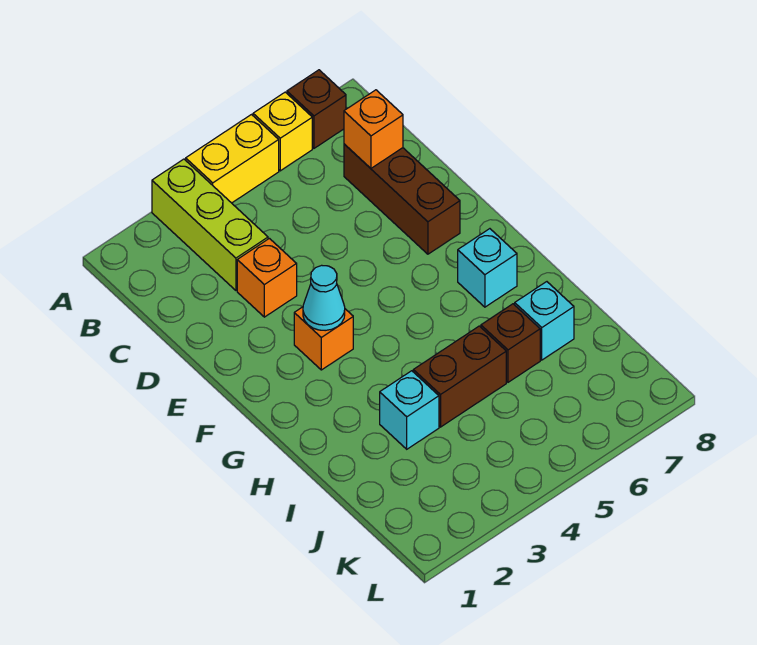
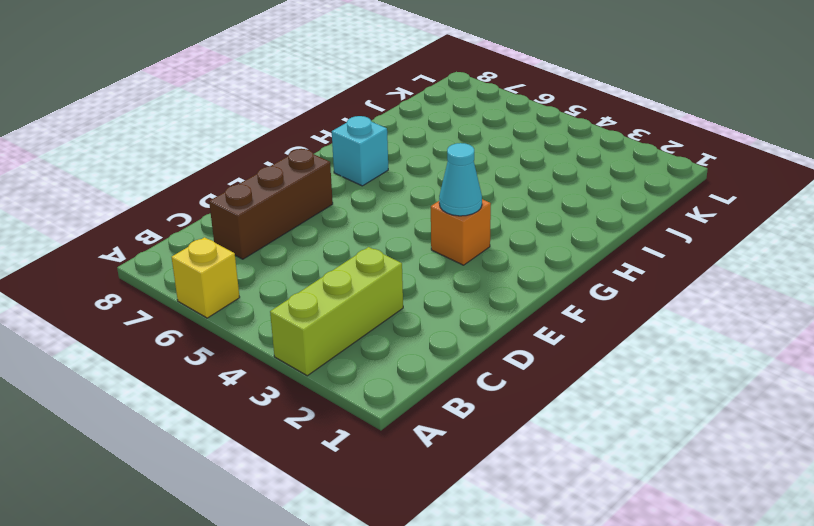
none -> yellow brick A4:A5 level 1
none -> brown brick A7 level 1
none -> orange brick D3 level 1

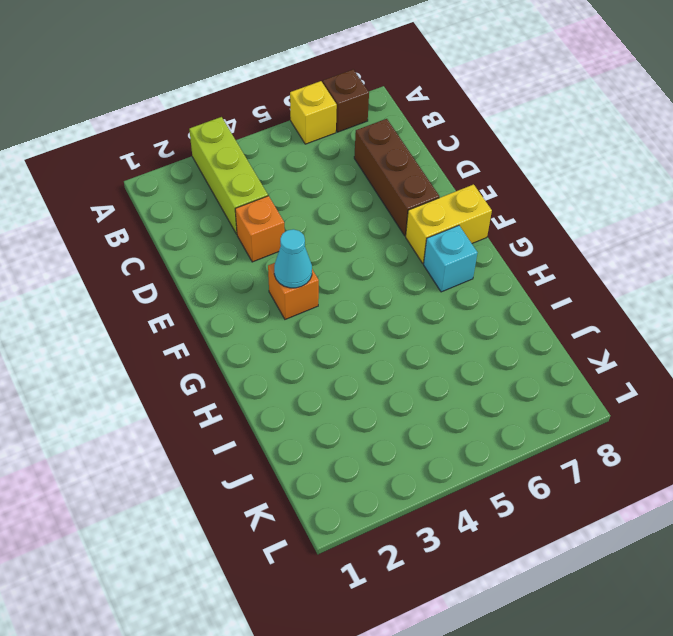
yellow brick F7:F8 level 1 -> yellow brick A4:A5 level 1
none -> cyan brick I3 level 1
none -> brown brick I4:I5 level 1
none -> brown brick I6 level 1

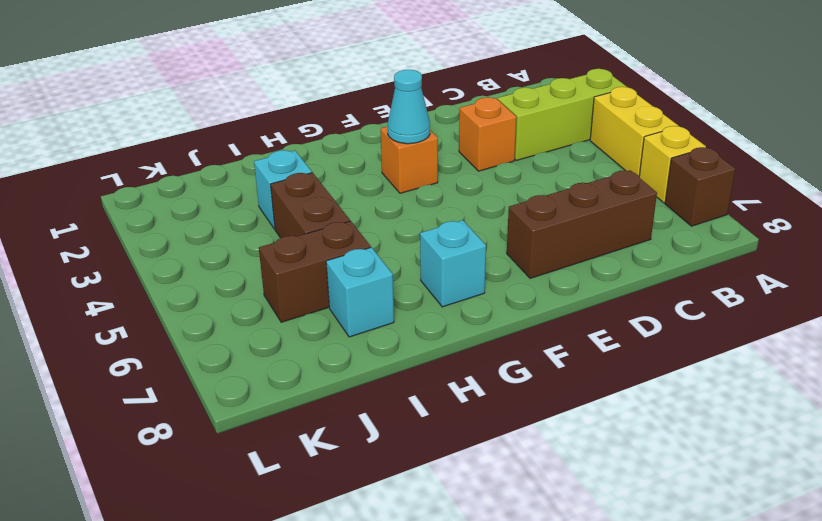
brown brick I6:J6 level 1 -> brown brick I6 level 1
none -> orange brick C7 level 2

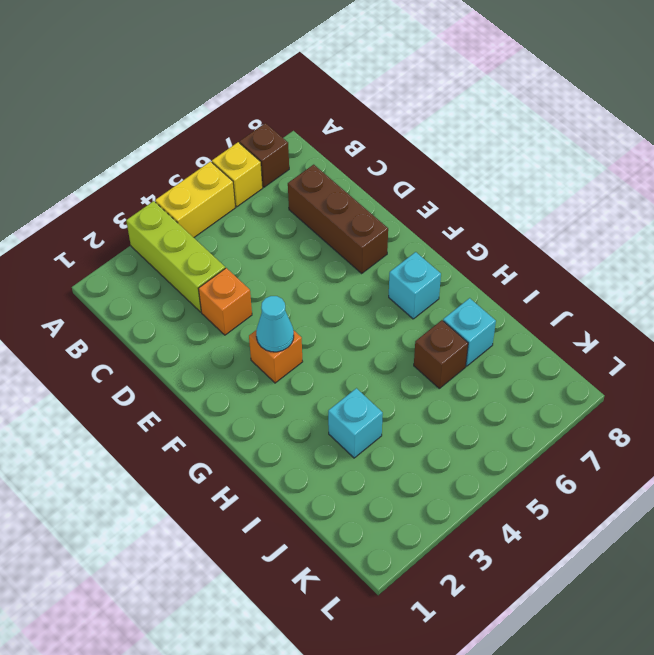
none -> brown brick I4:I5 level 1
none -> orange brick C7 level 2

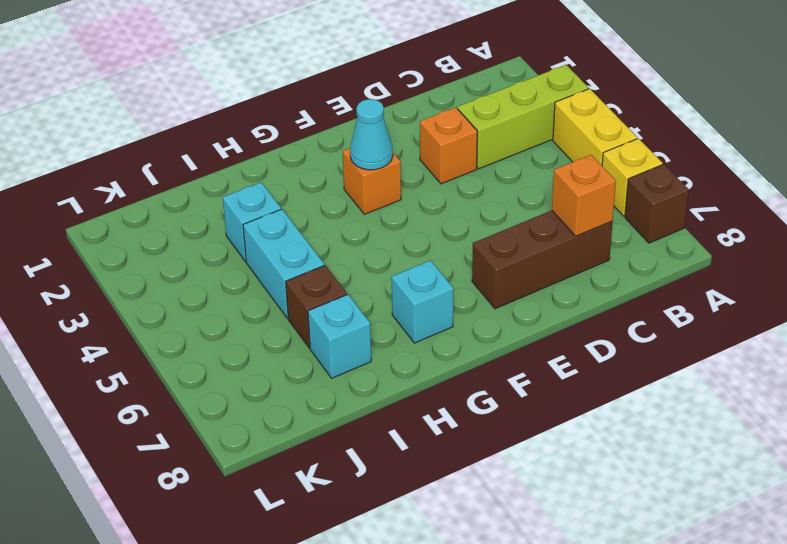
cyan brick I4:I5 level 1 -> brown brick I4:I5 level 1

